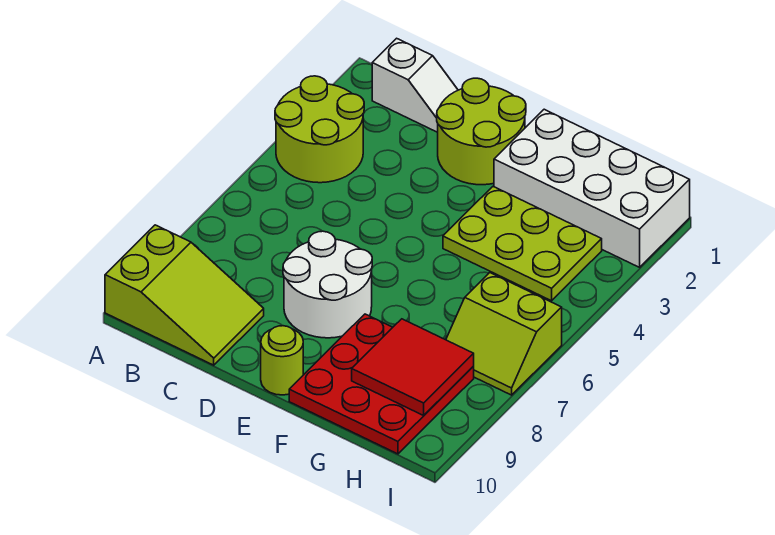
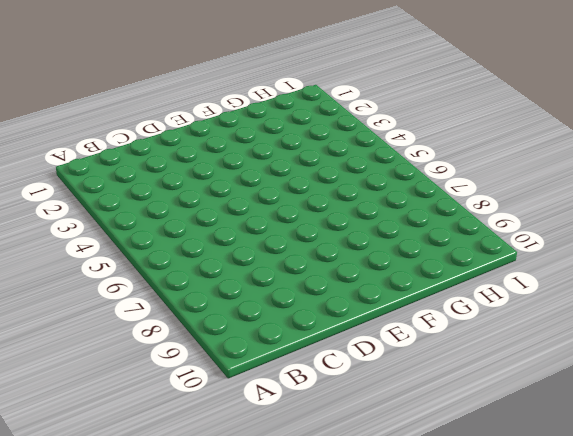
none -> lime round brick A3:B4 level 1
none -> lime slope A9:C10 level 1 top A

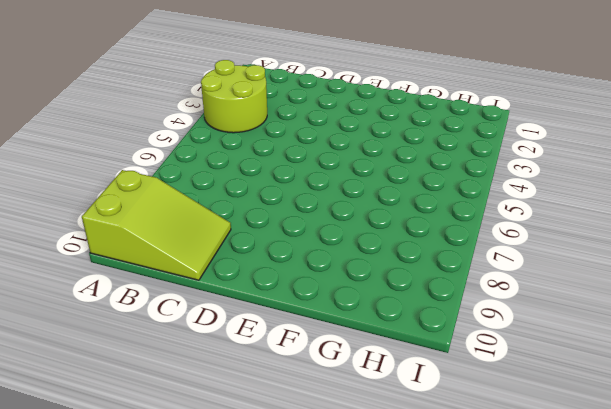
none -> white slope B1:C1 level 1 top B
none -> lime round brick D1:E2 level 1

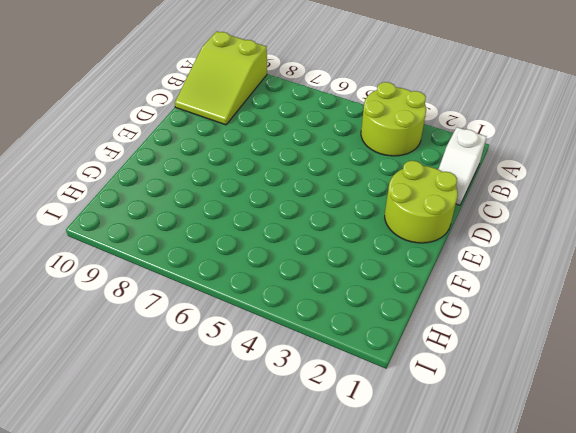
none -> white round brick D7:E8 level 1
none -> lime round brick E10 level 1

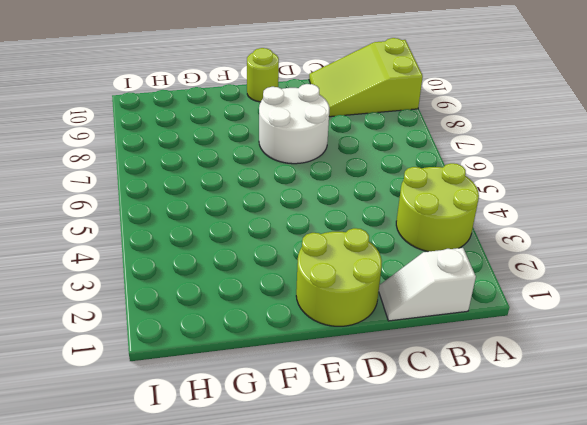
none -> white brick F1:I2 level 1
none -> lime plate F3:H4 level 1

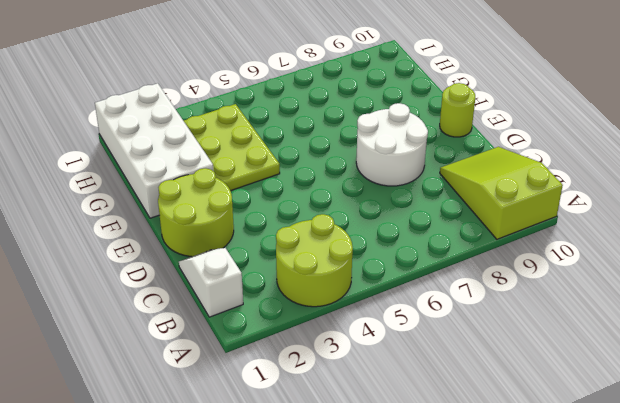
none -> red plate F8:H10 level 1
none -> lime slope H6:I7 level 1 top 6

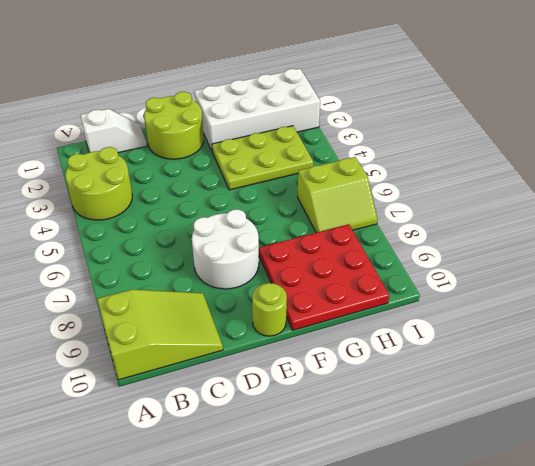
none -> red tile G8:H9 level 2

